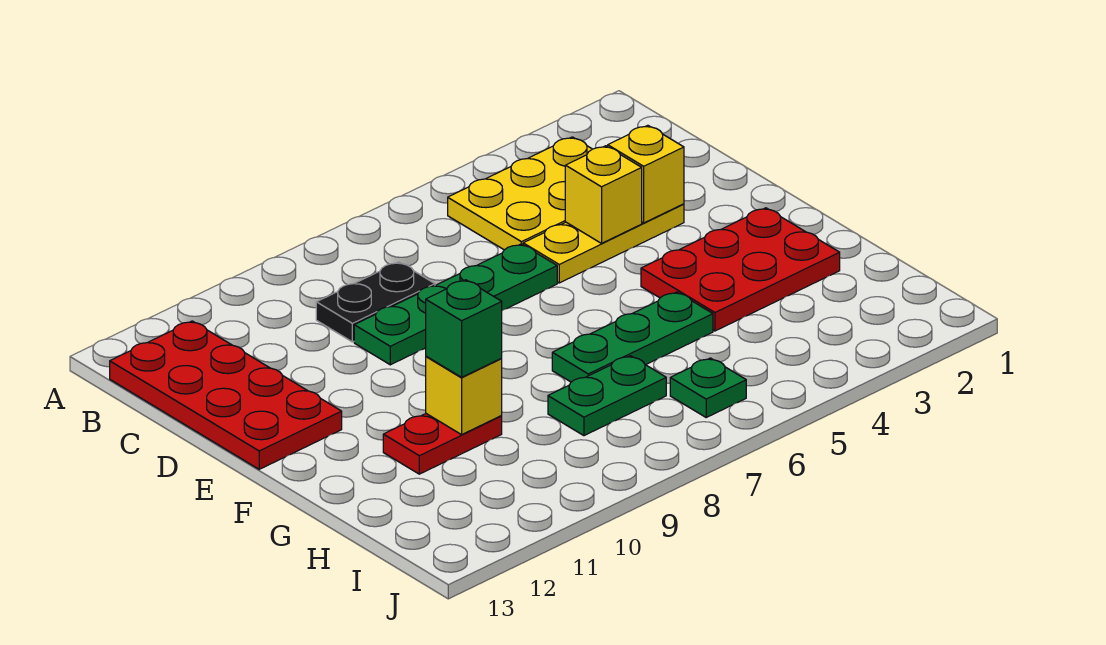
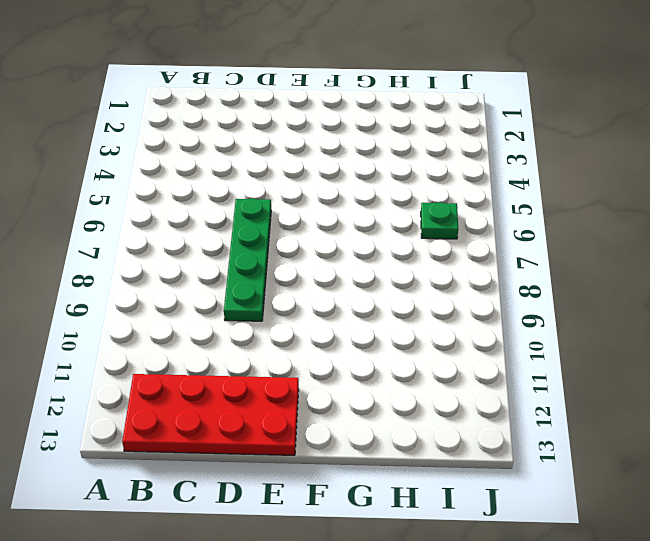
none -> yellow plate B3:C5 level 1
none -> black plate C8:C9 level 1
none -> yellow plate D3:D5 level 1

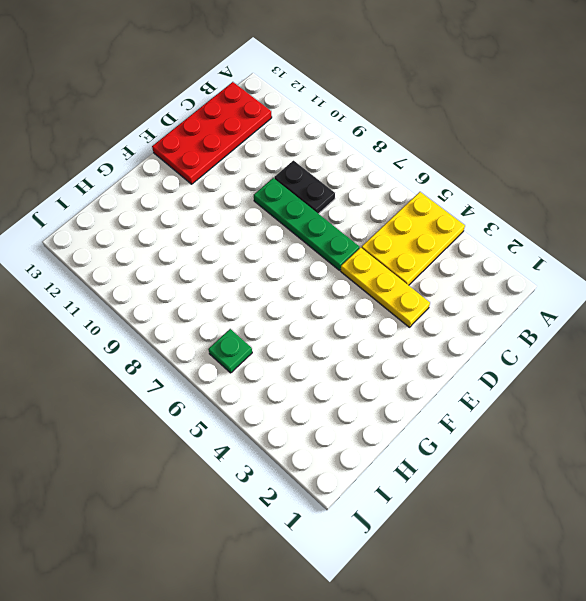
yellow plate A4:C5 level 1 -> yellow plate B3:C5 level 1
none -> red plate F2:G4 level 1
none -> green plate G5:G7 level 1
none -> red plate G10:G11 level 1

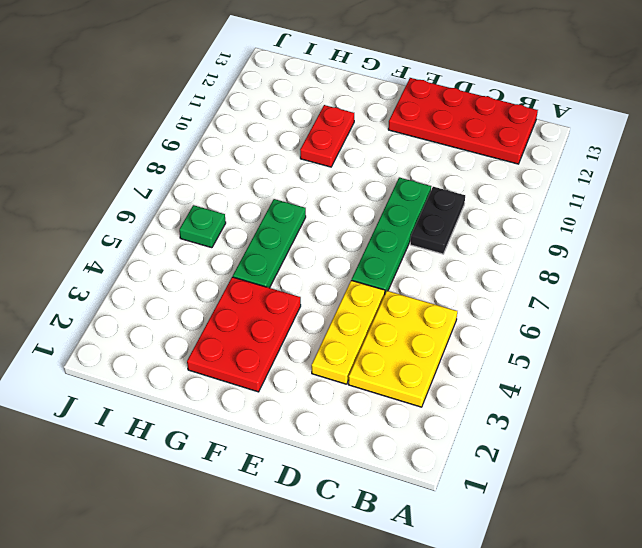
none -> green plate H7:H8 level 1
none -> yellow brick D3 level 2
none -> yellow brick D4 level 2

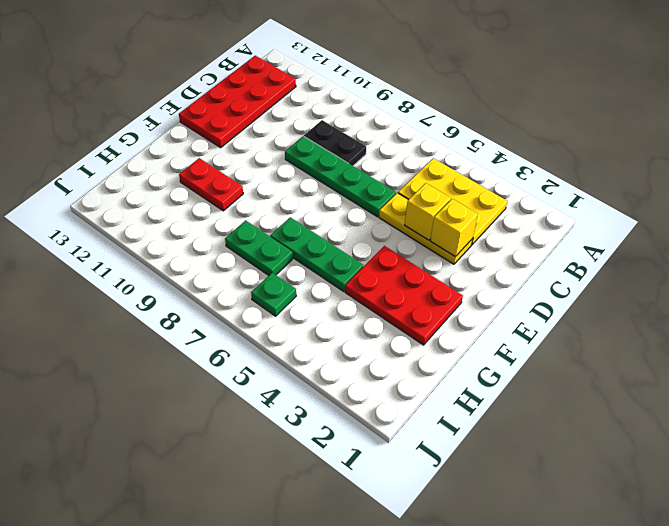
none -> yellow brick G10 level 2
none -> green brick G10 level 3

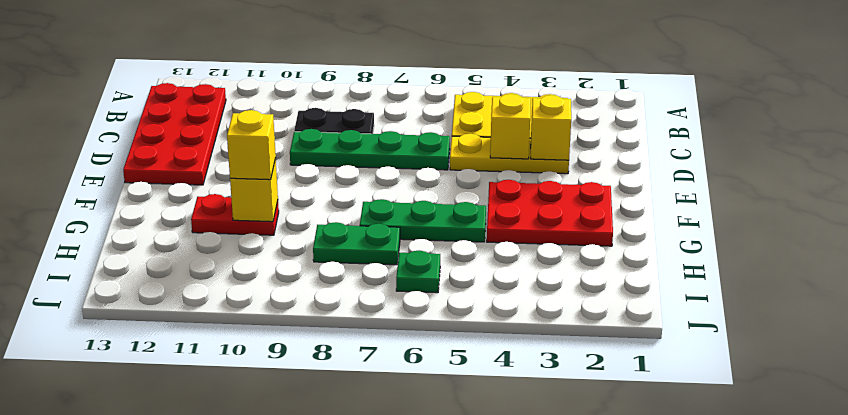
yellow brick G10 level 3 -> green brick G10 level 3

